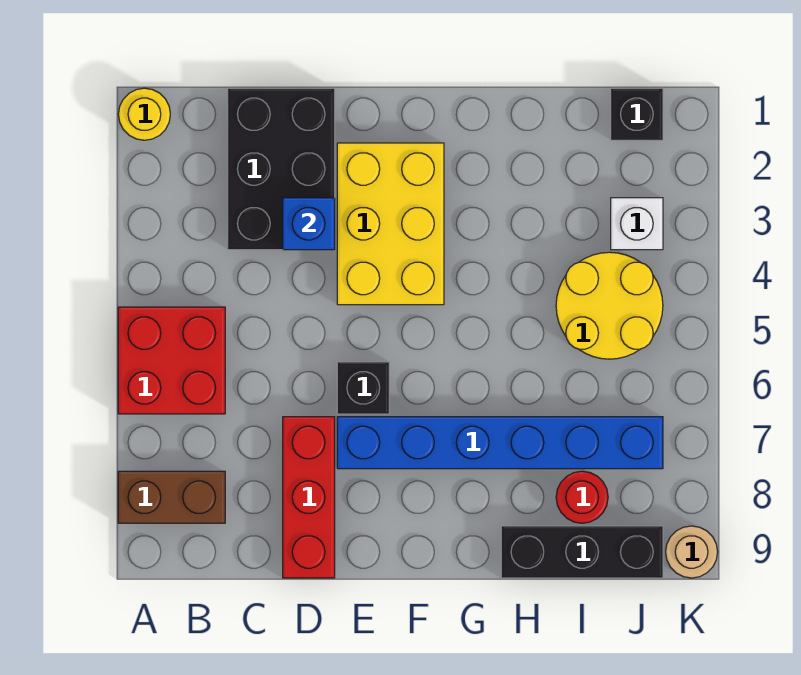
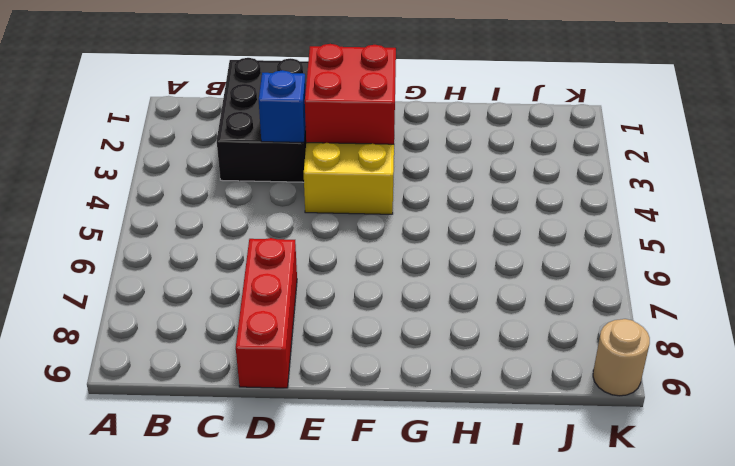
red brick E2:F3 level 2 -> red brick A5:B6 level 1
none -> yellow round brick A1 level 1
none -> brown brick A8:B8 level 1
none -> black brick E6 level 1

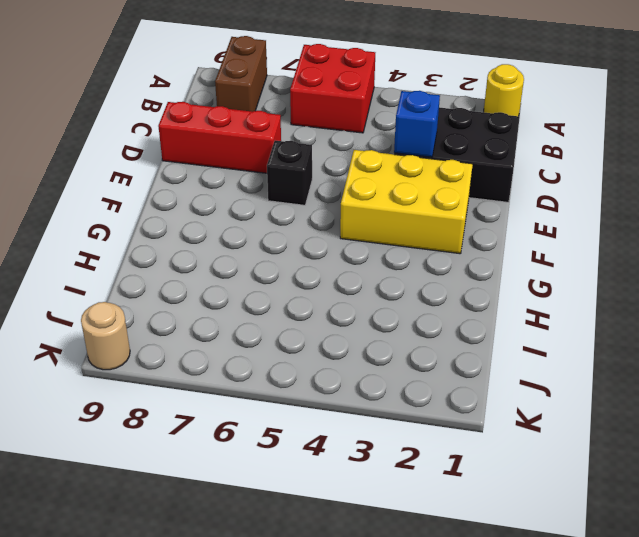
none -> blue brick E7:J7 level 1
none -> black brick H9:J9 level 1
none -> yellow round brick I4:J5 level 1

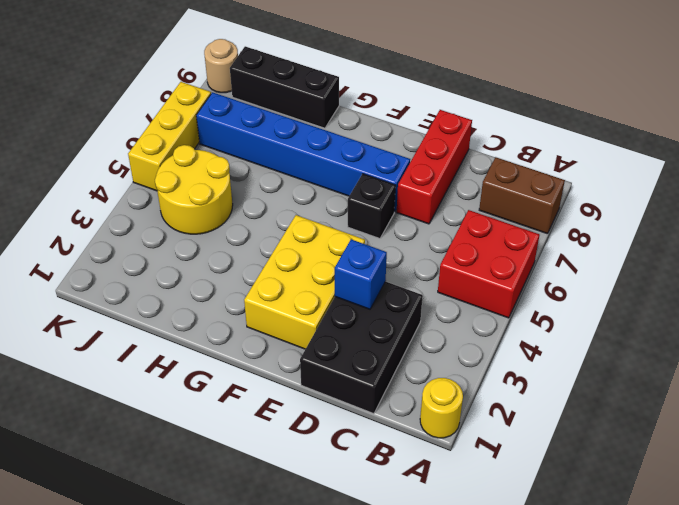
yellow brick K5:K7 level 1 -> none
none -> red round brick I8 level 1
none -> black brick J1 level 1
none -> white brick J3 level 1

